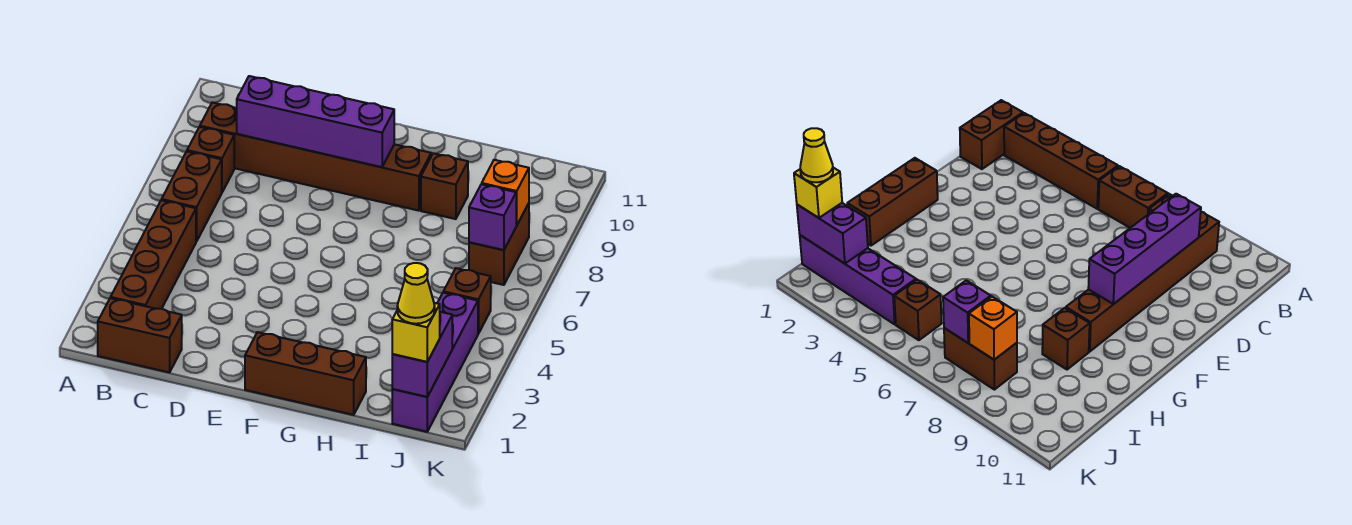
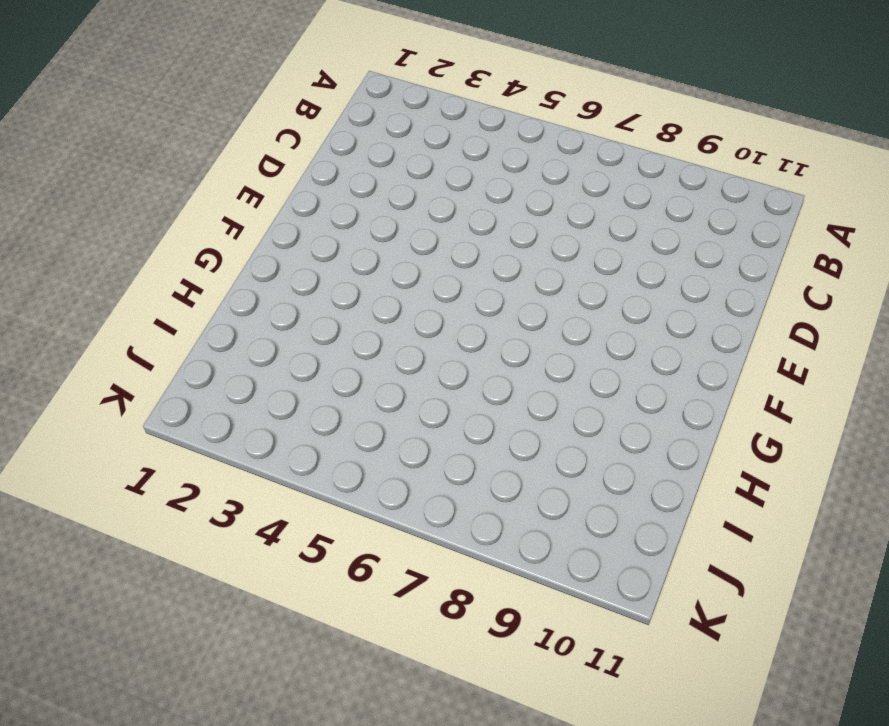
none -> brown brick B1:C1 level 1
none -> brown brick B2:B5 level 1
none -> brown brick B6:B7 level 1

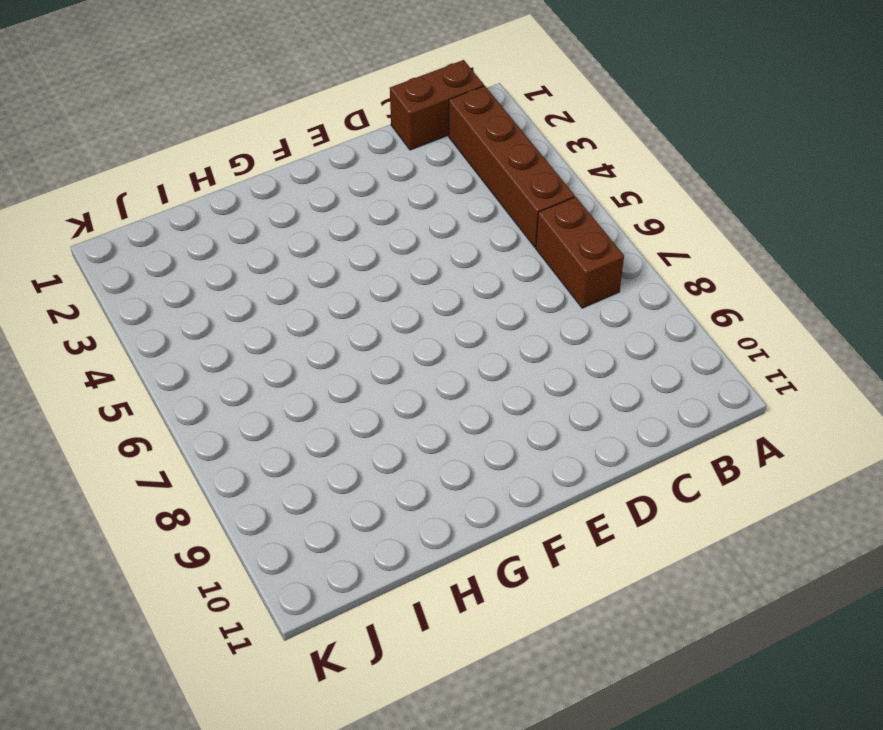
none -> brown brick B8 level 1
none -> brown brick B9:G9 level 1
none -> brown brick F1:H1 level 1

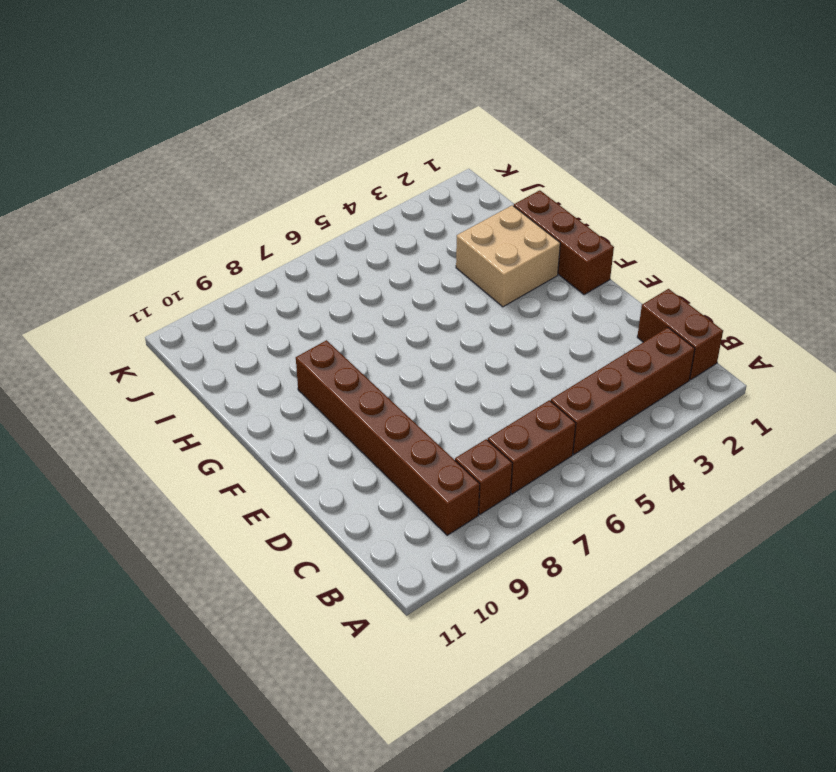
tan brick G2:H3 level 1 -> none
none -> brown brick H9 level 1
none -> purple brick J1:J4 level 1
none -> brown brick J5 level 1

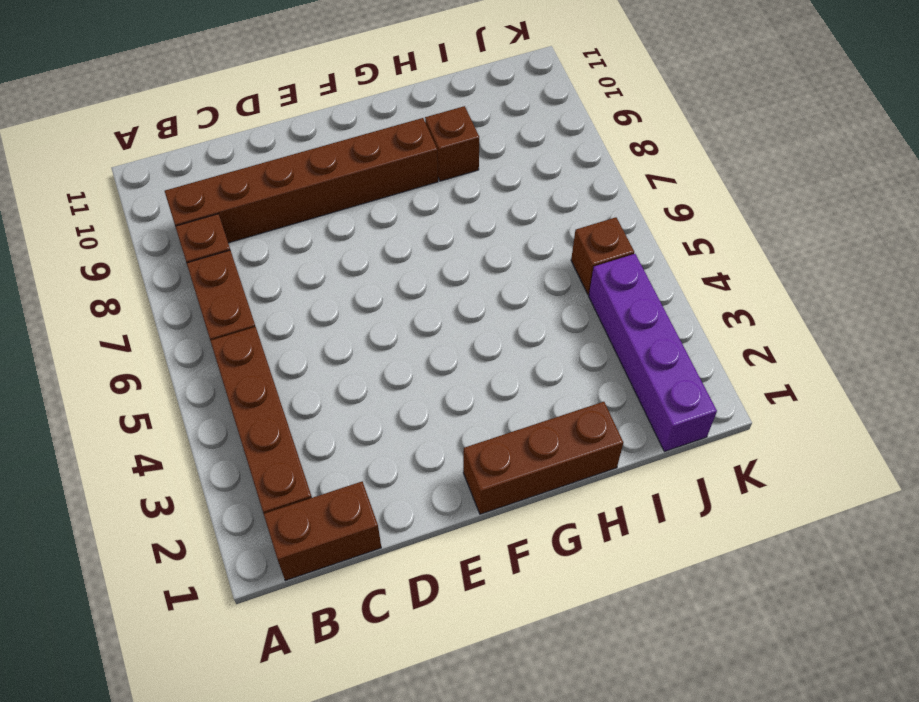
none -> brown brick J7:J8 level 1
none -> purple brick C9:F9 level 2
none -> purple brick J1:J2 level 2

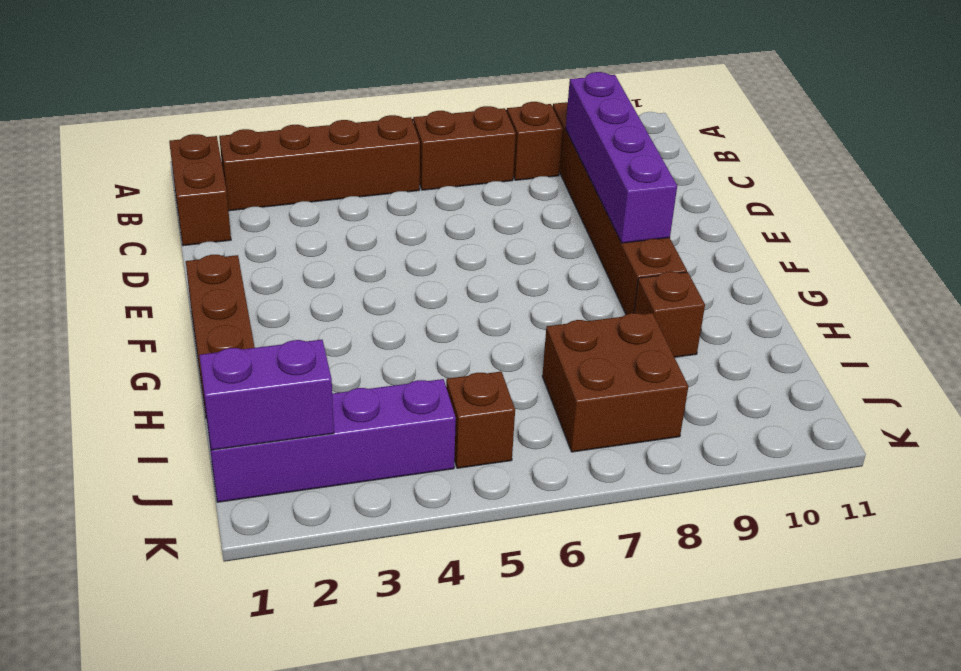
brown brick I7:J8 level 1 -> brown brick J7:J8 level 1
none -> purple brick J7 level 2
none -> orange brick J8 level 2
none -> yellow brick J1 level 3

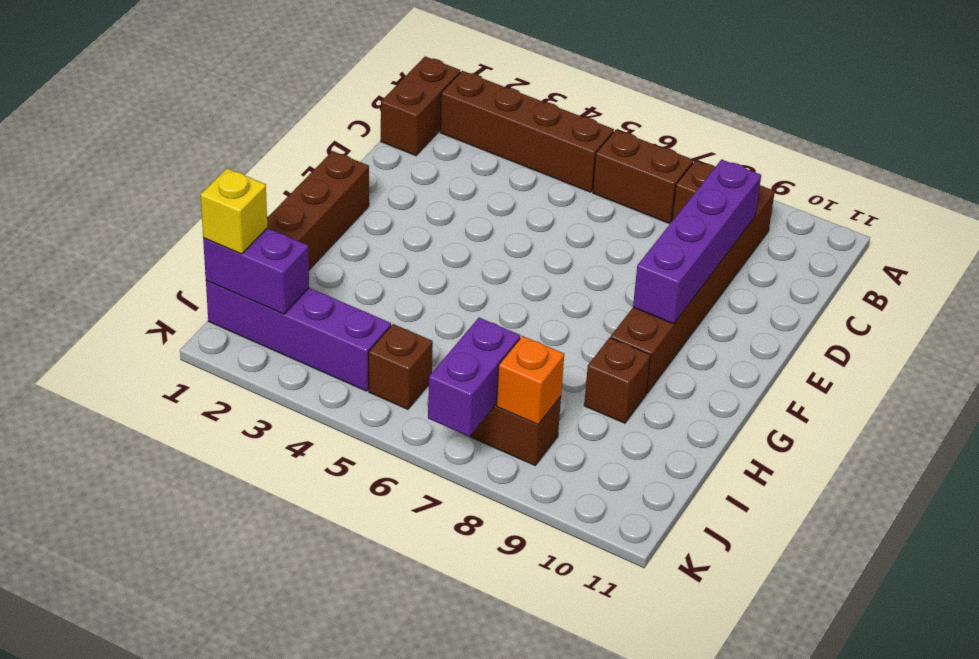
purple brick J7:K7 level 2 -> purple brick J7 level 2
none -> yellow cone J1 level 4

